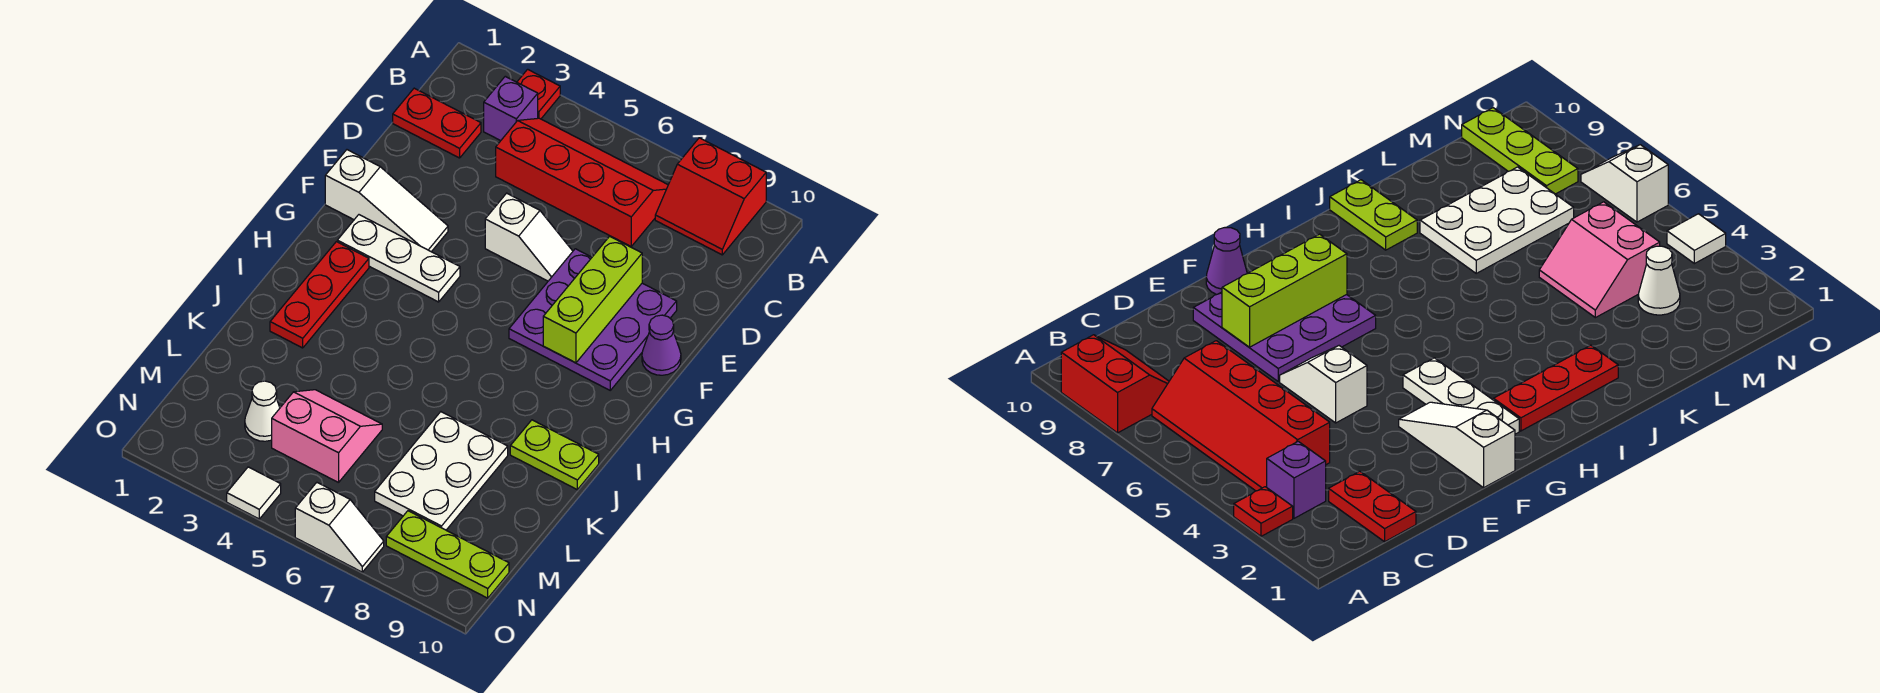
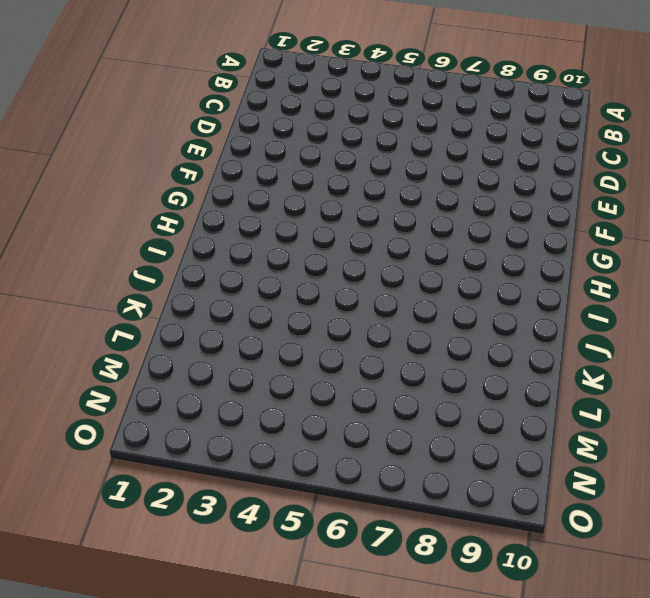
none -> red plate A3 level 1
none -> red slope A8:B9 level 1 top A
none -> purple brick B3 level 1

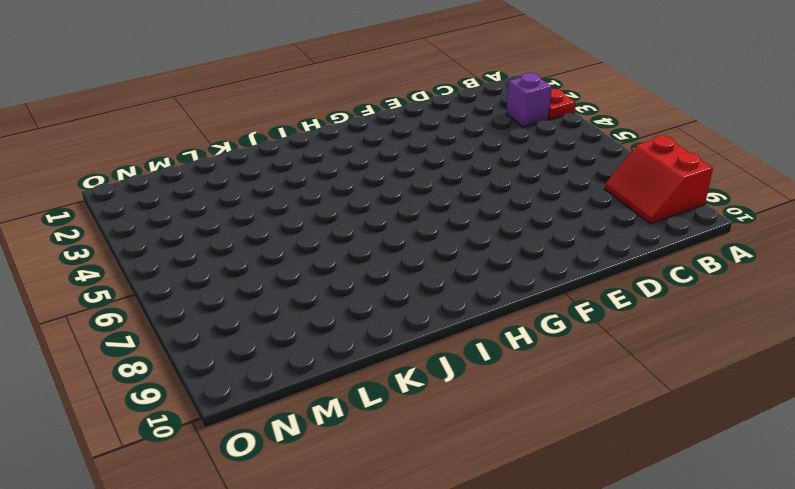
none -> red slope B4:C7 level 1 top C
none -> red plate C1:C2 level 1
none -> white slope E5:E6 level 1 top 5

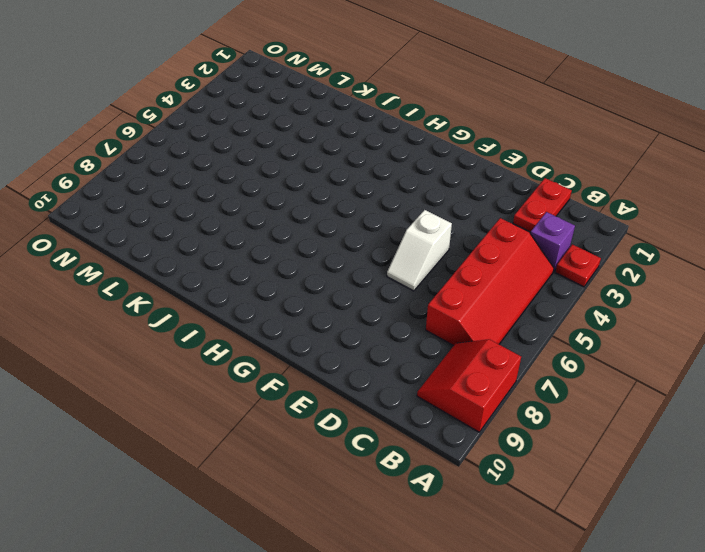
none -> purple plate E7:G9 level 1
none -> white slope F1:F3 level 1 top 1
none -> purple cone F10 level 1

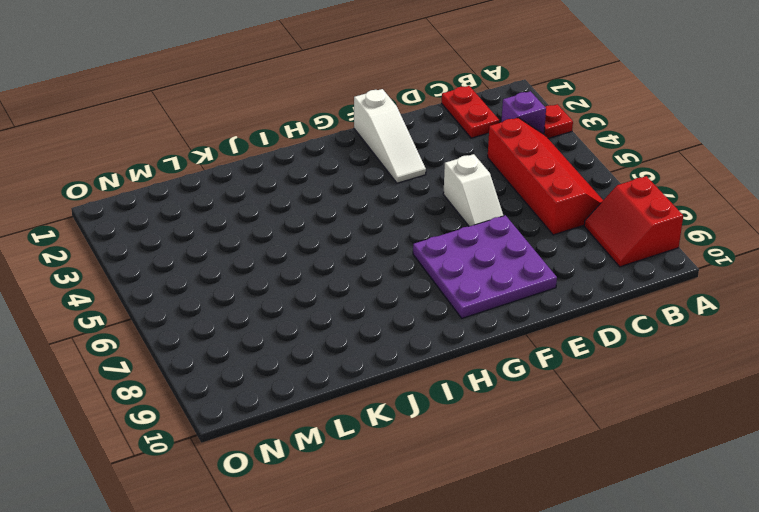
none -> purple cone F10 level 1
none -> white plate G2:G4 level 1
none -> red plate H2:J2 level 1

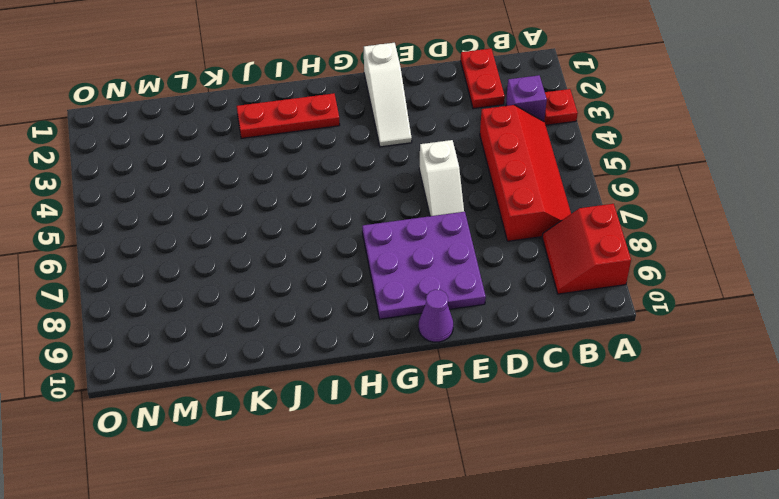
none -> white plate G2:G4 level 1
none -> lime plate J9:J10 level 1
none -> white plate K7:M8 level 1

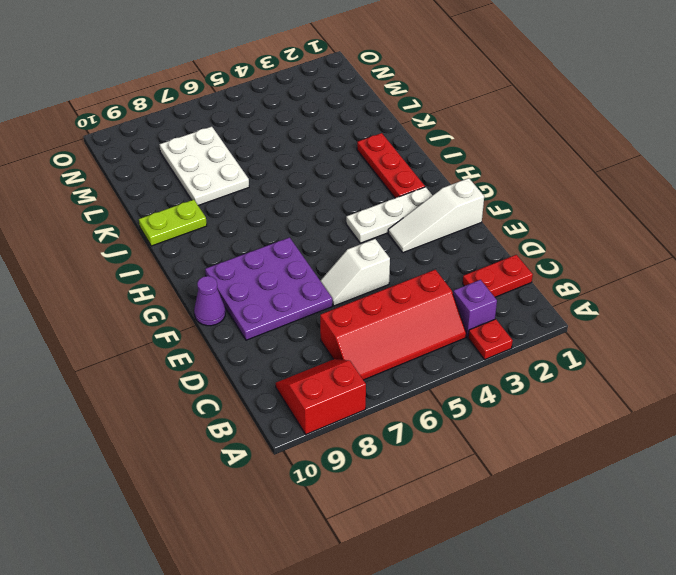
none -> pink slope L4:M5 level 1 top M
none -> white cone M3 level 1
none -> lime plate N8:N10 level 1

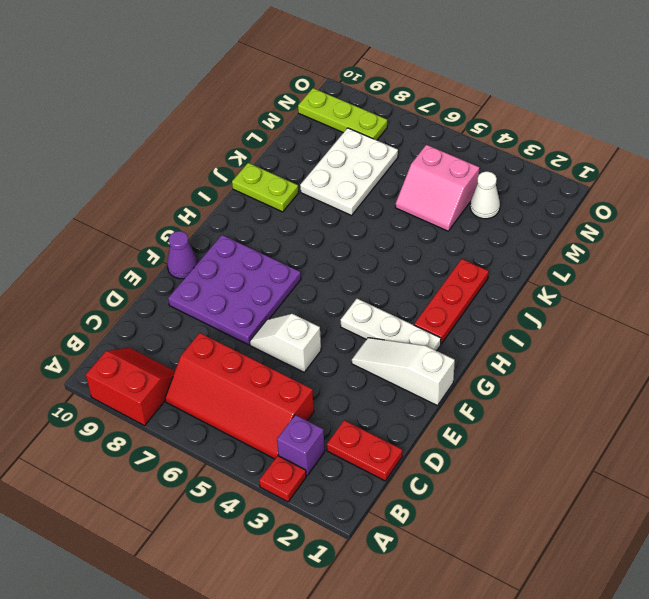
none -> white tile O4 level 1
none -> white slope O6:O7 level 1 top 6
none -> lime brick E8:G8 level 2

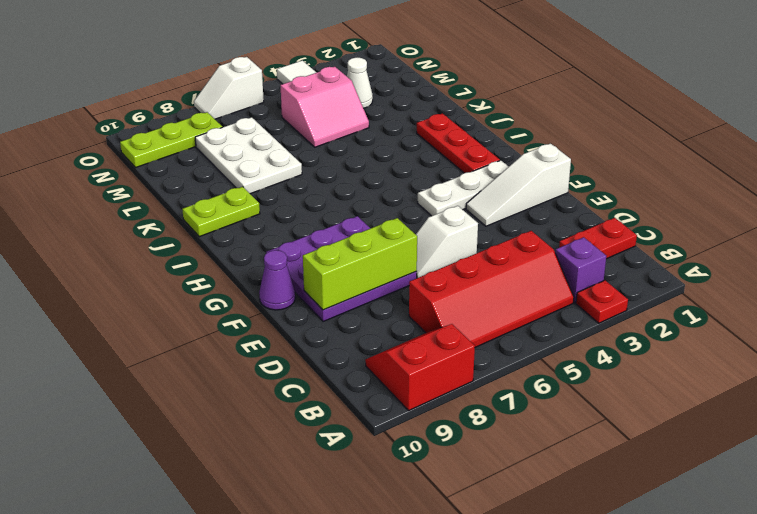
lime brick E7:E9 level 2 -> lime brick E8:G8 level 2

